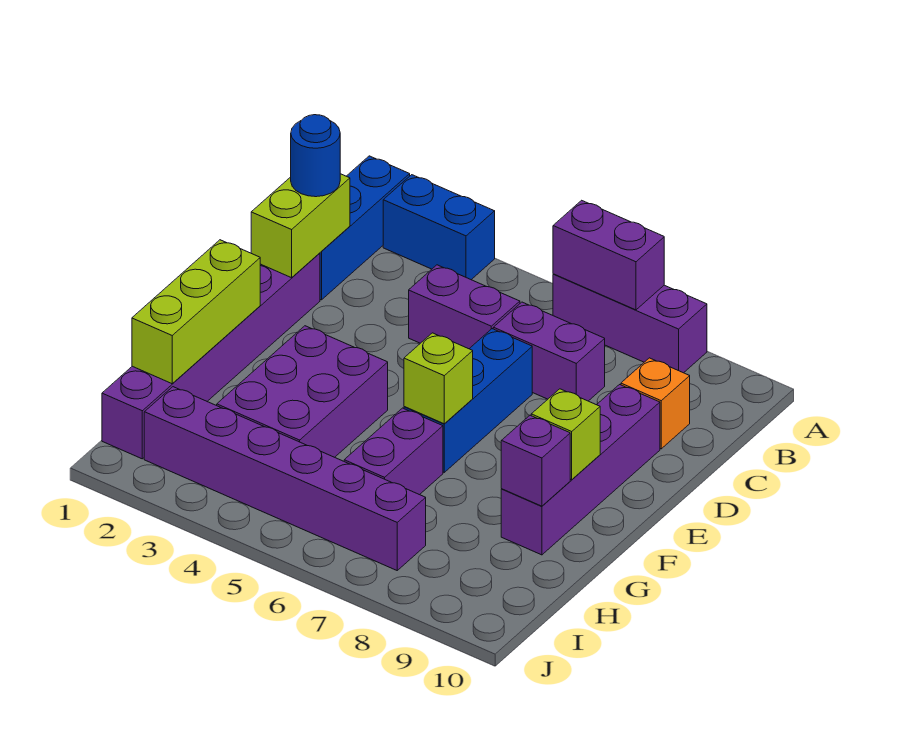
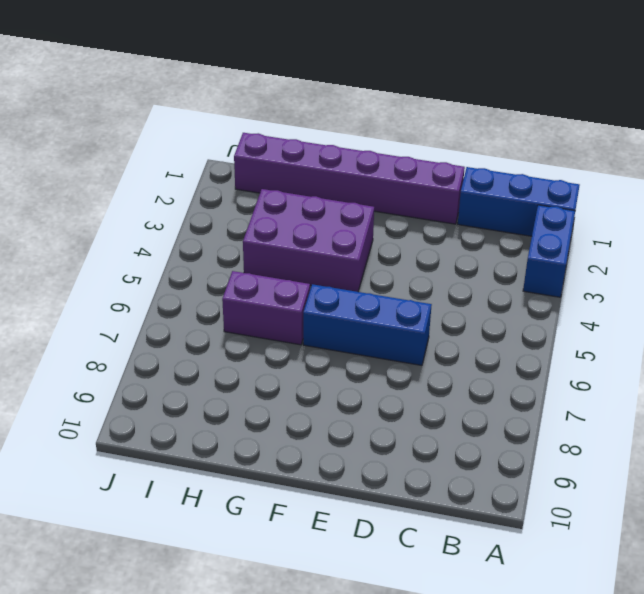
none -> purple brick A6:A8 level 1
none -> purple brick C4:C5 level 1
none -> purple brick C6:C7 level 1

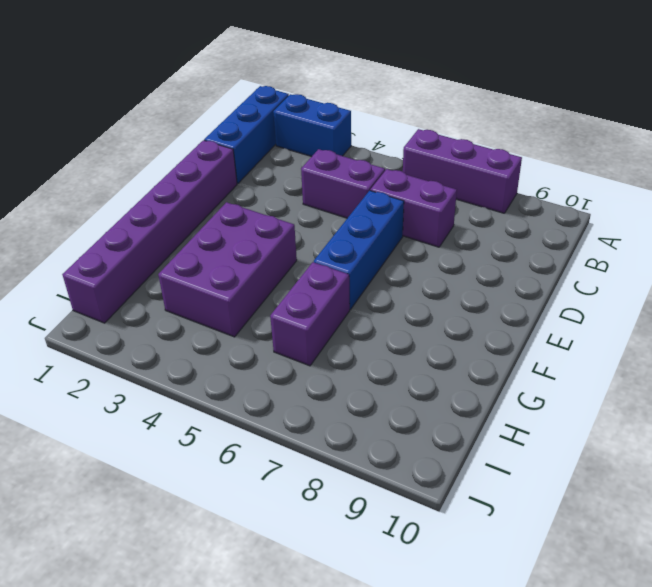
none -> orange brick C9 level 1
none -> purple brick D9:G9 level 1
none -> purple brick I2:I7 level 1

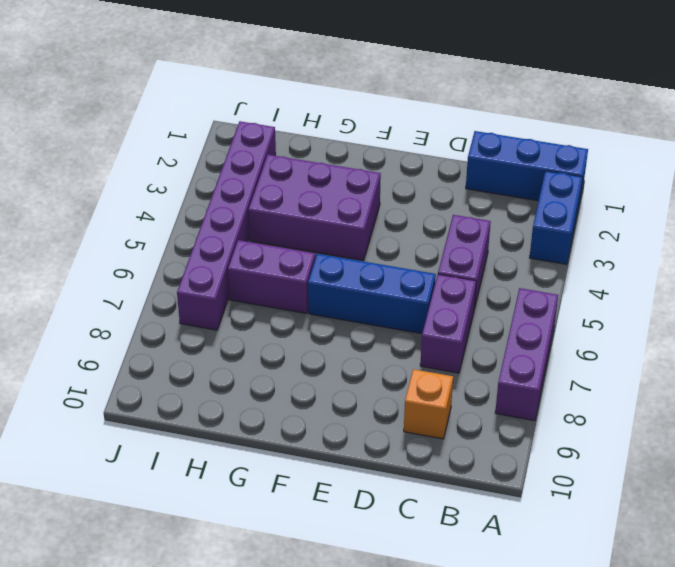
none -> purple brick D1:I1 level 1
none -> purple brick D9:G9 level 1
none -> purple brick A6:A7 level 2

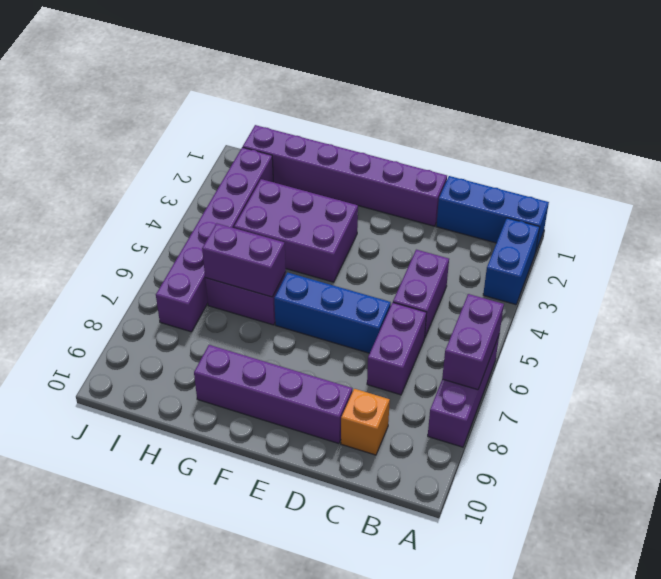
purple brick G6:H6 level 2 -> none
none -> lime brick C1:D1 level 2
none -> lime brick F1:H1 level 2
none -> lime brick F6 level 2

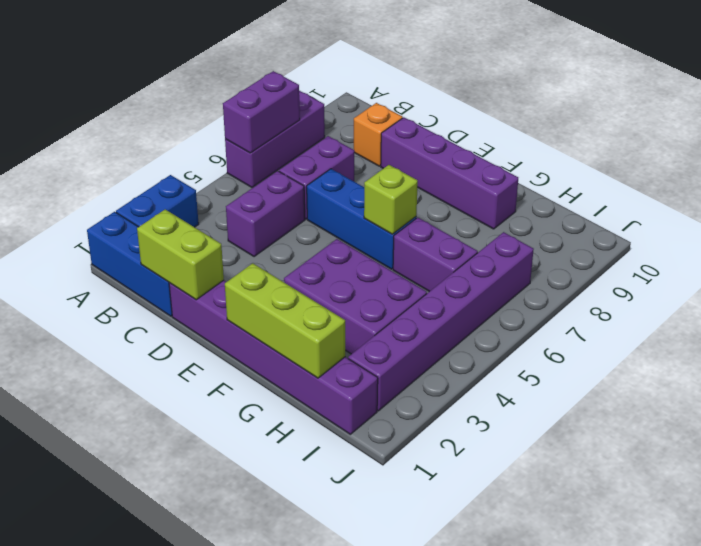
none -> lime brick F9 level 2
none -> purple brick G9 level 2
none -> blue round brick C1 level 3

